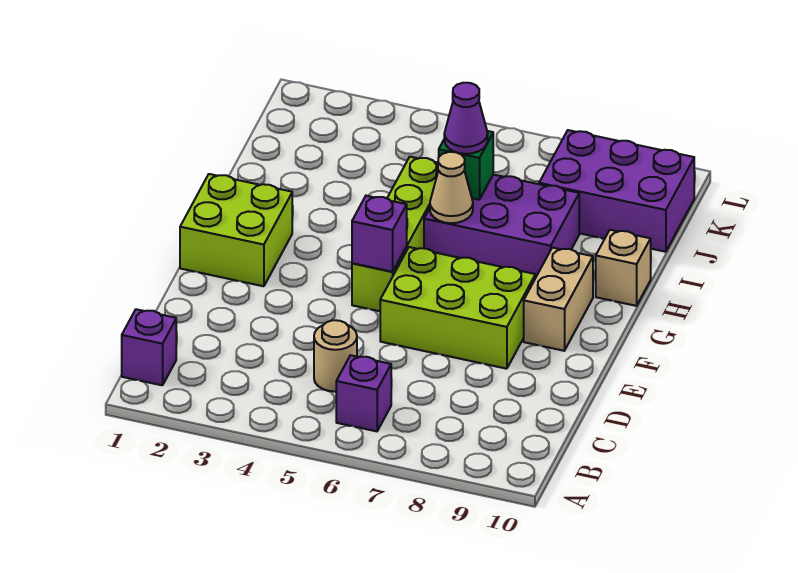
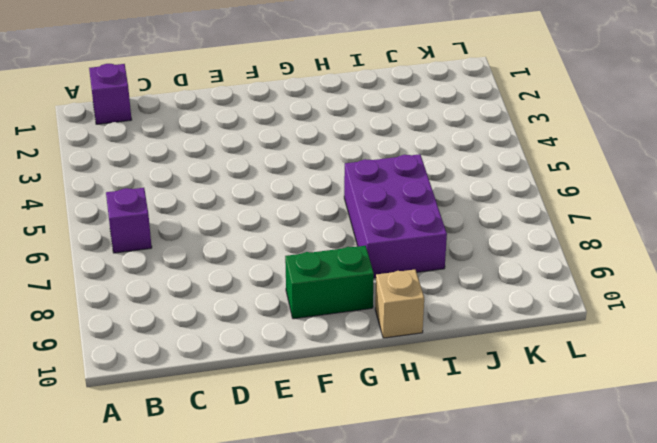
green brick F9:G9 level 1 -> tan brick F9:G9 level 1
none -> tan round brick C5 level 1
none -> lime brick E6:F8 level 1
none -> lime brick F1:G2 level 1

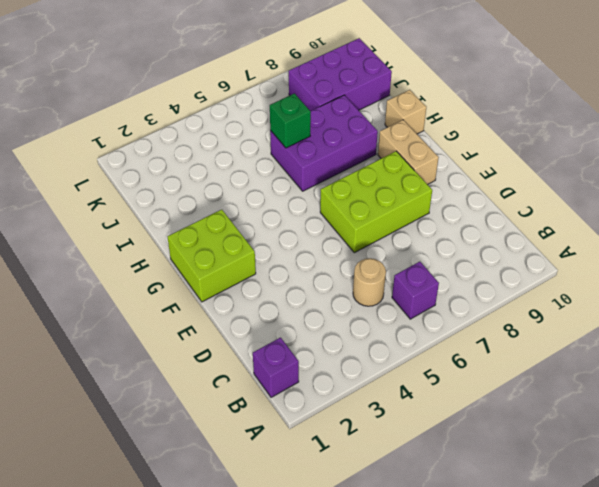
none -> lime brick F5:I5 level 1
none -> purple brick F5 level 2
none -> tan cone H6 level 2

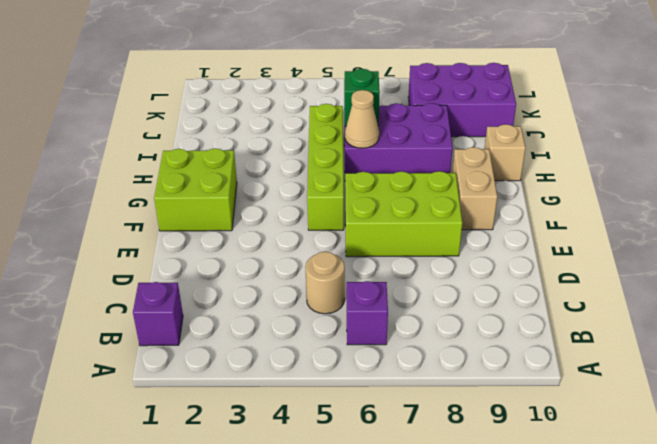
none -> purple brick F5 level 2
none -> purple cone I6 level 3

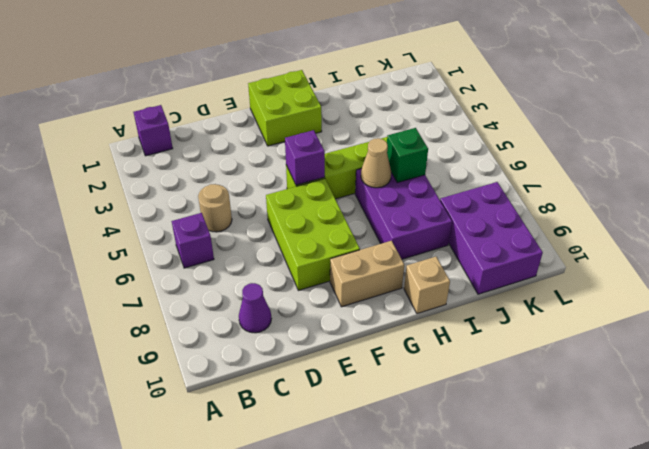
purple cone C9 level 1 -> purple cone I6 level 3

